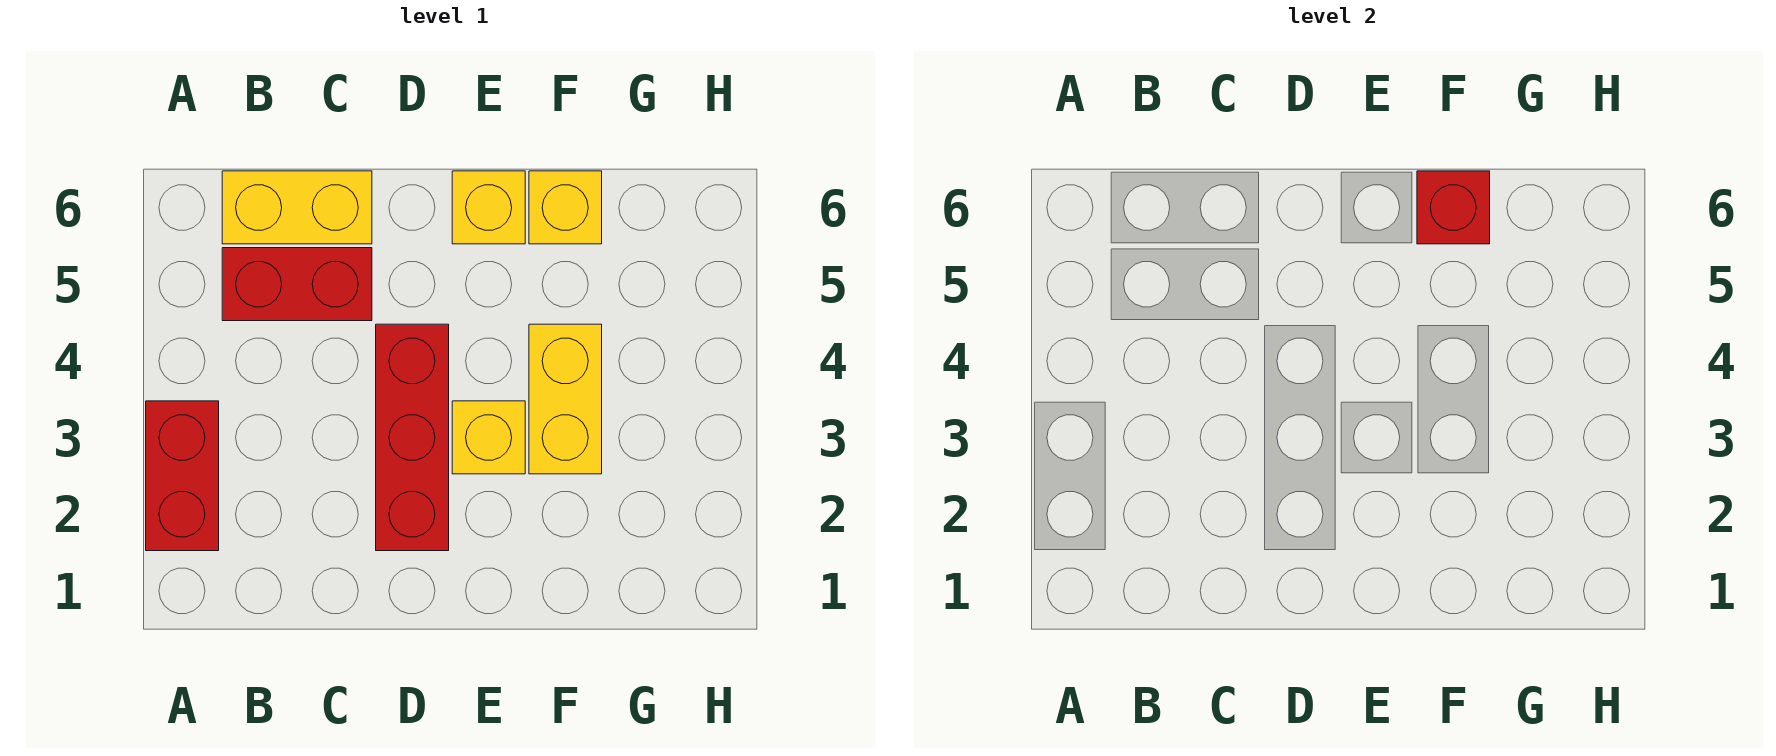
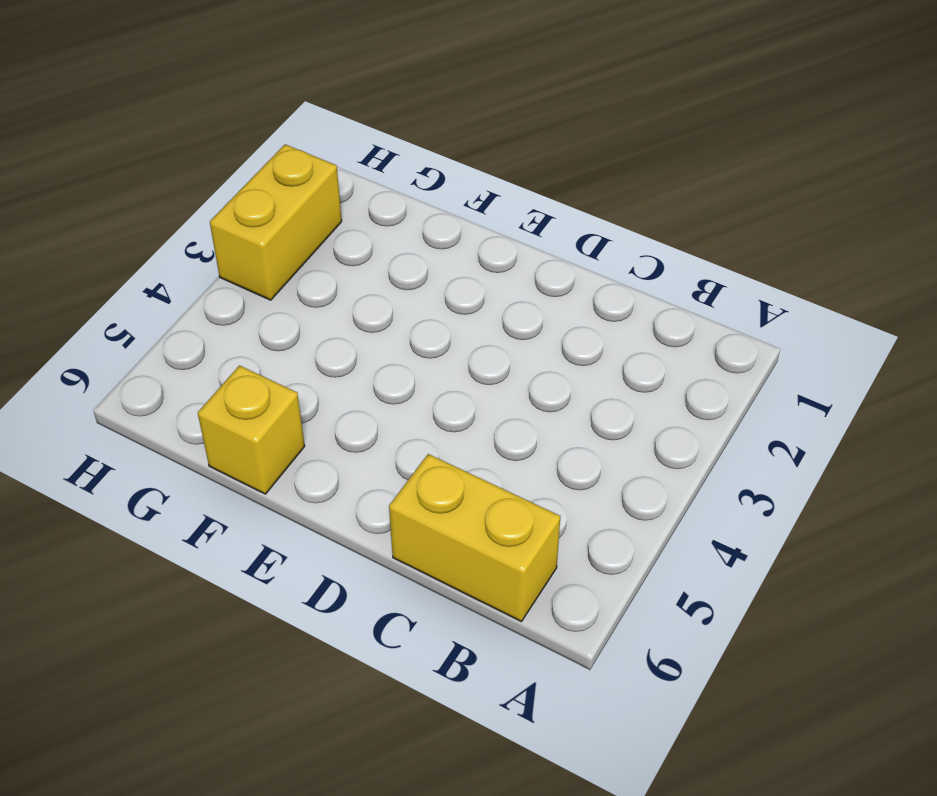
yellow brick H2:H3 level 1 -> yellow brick F3:F4 level 1
none -> red brick A2:A3 level 1
none -> red brick B5:C5 level 1

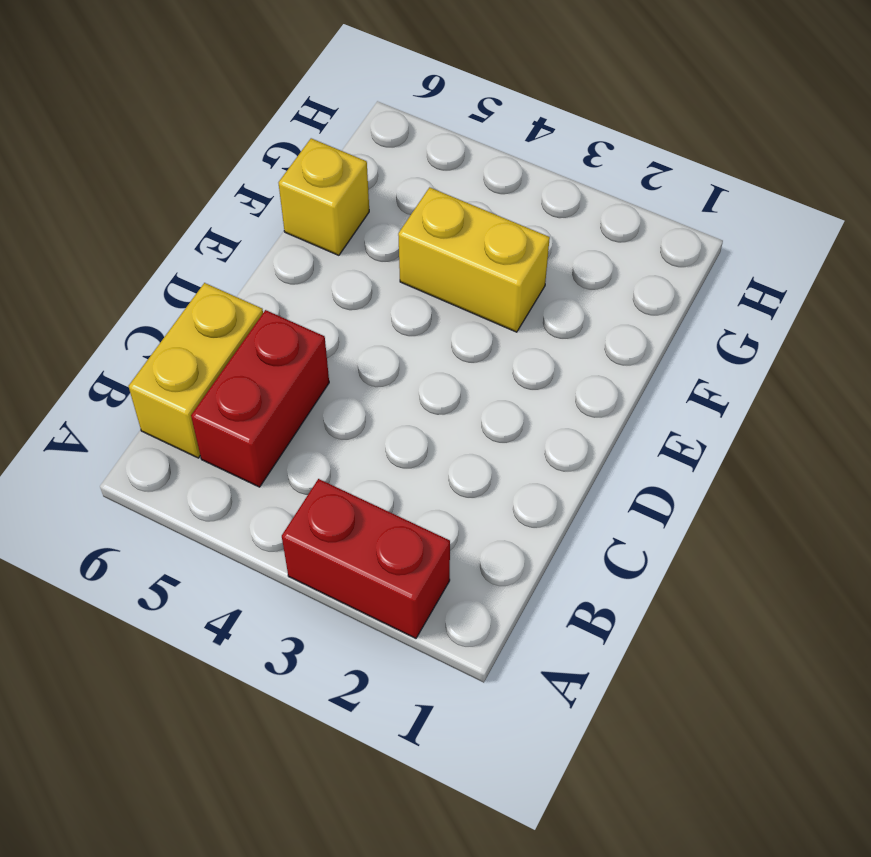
none -> red brick D2:D4 level 1
none -> yellow brick E3 level 1

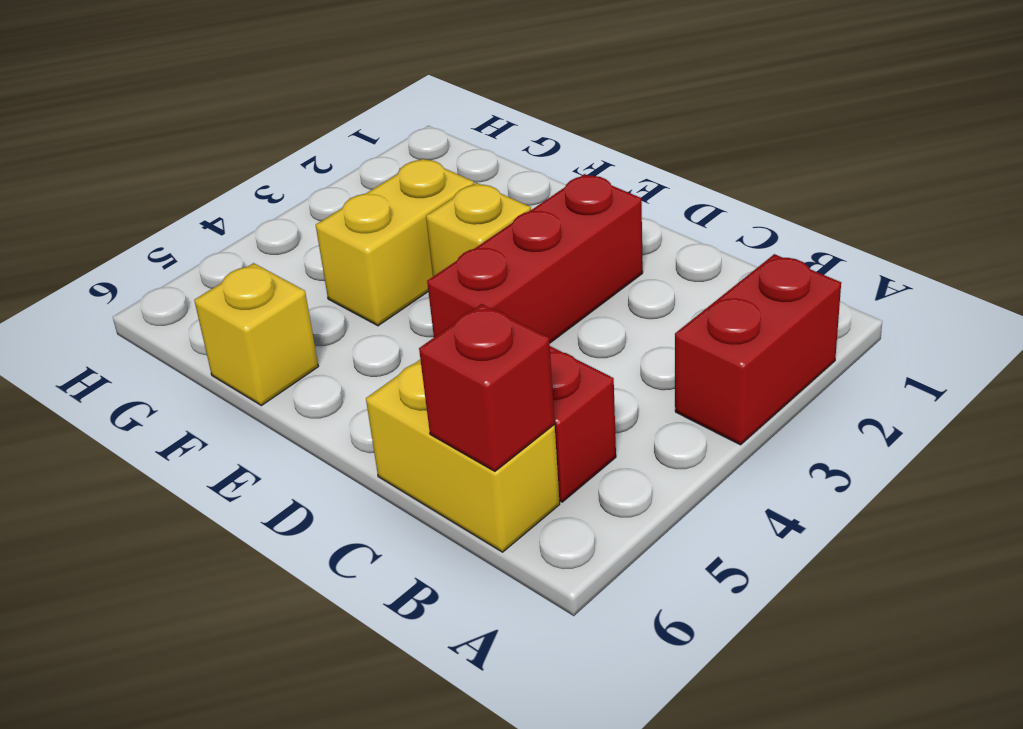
red brick B6 level 2 -> red brick F6 level 2
none -> yellow brick E6 level 1

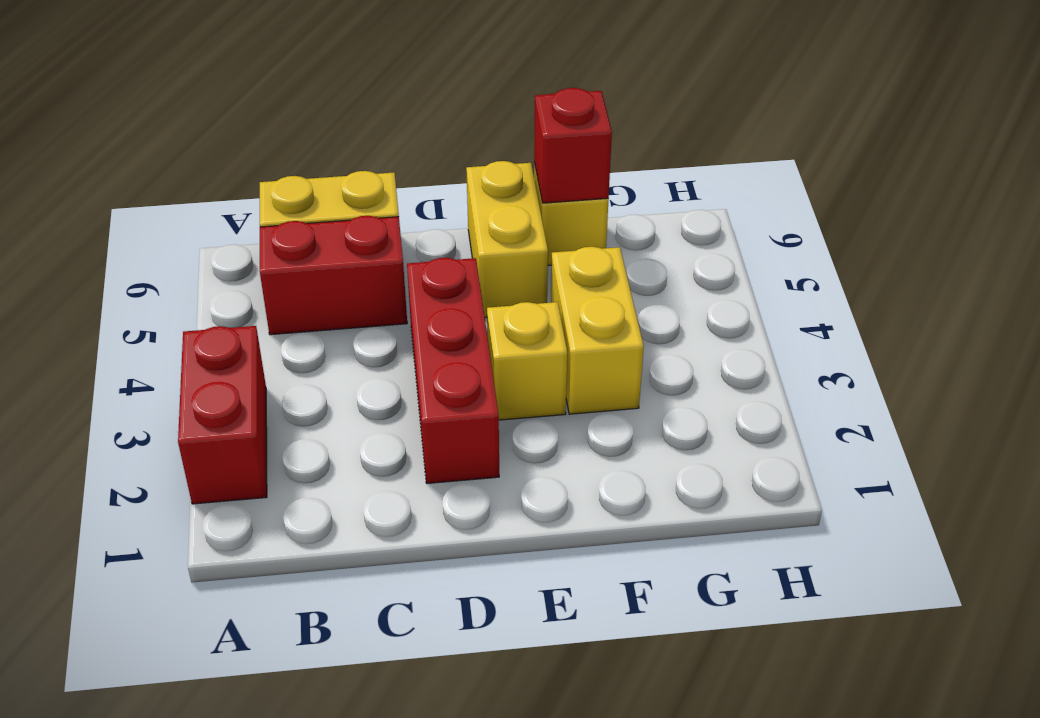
yellow brick E5:E6 level 1 -> yellow brick E6 level 1

